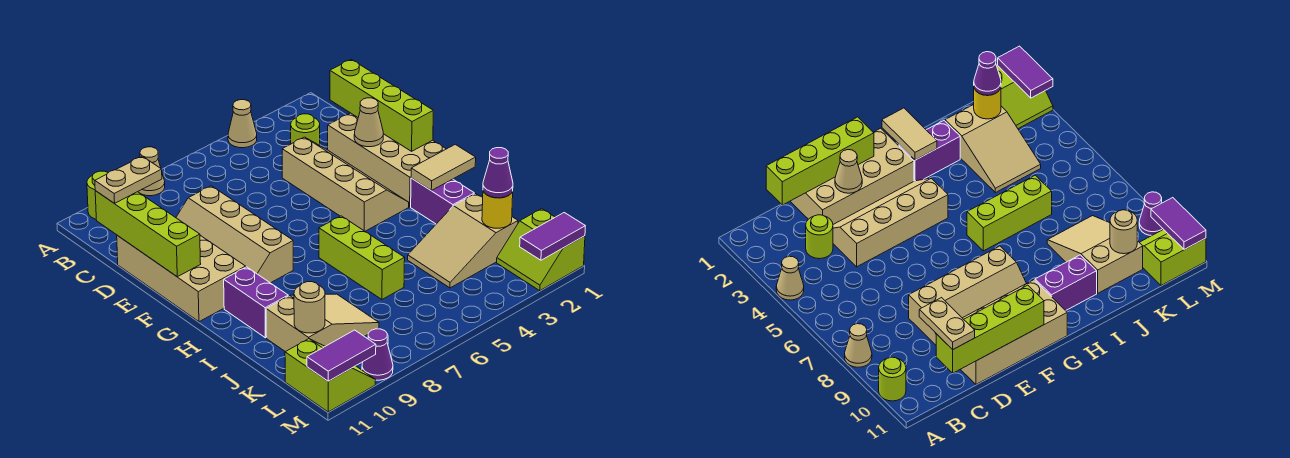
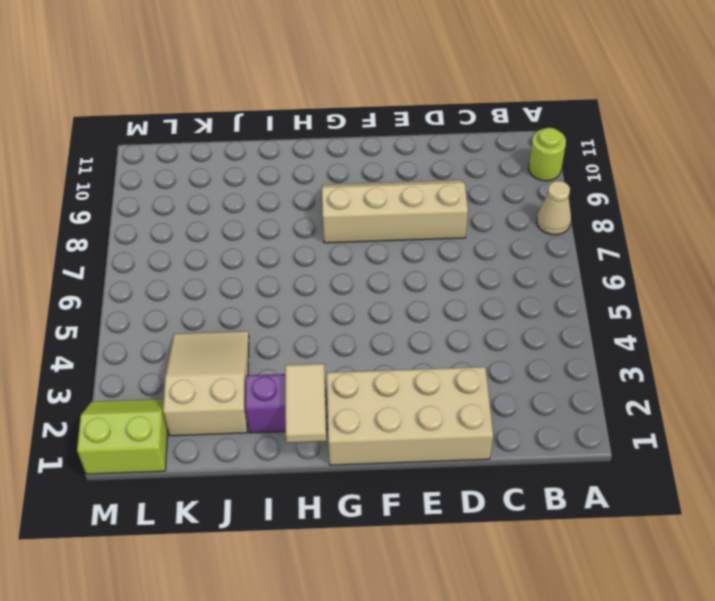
none -> tan cone A4 level 1
none -> lime round brick C3 level 1
none -> tan slope D3:G4 level 1 top 4

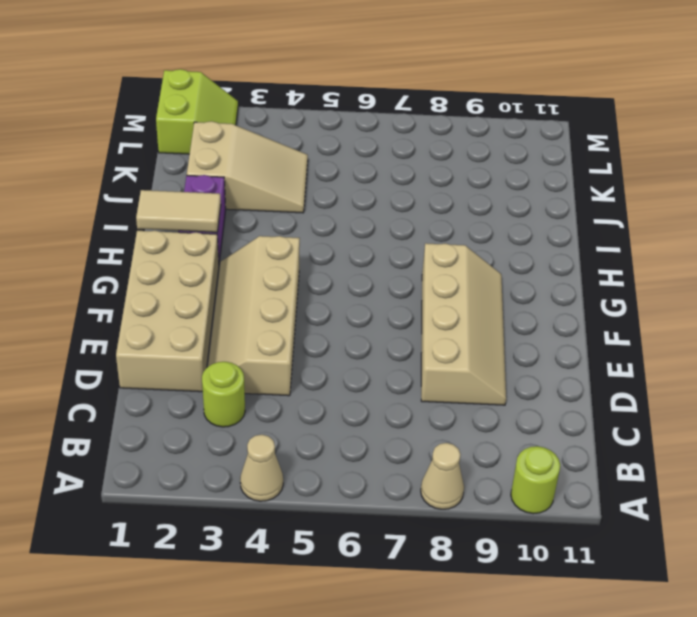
none -> tan brick D10:G11 level 1
none -> lime brick H6:J6 level 1
none -> purple brick H10:I10 level 1

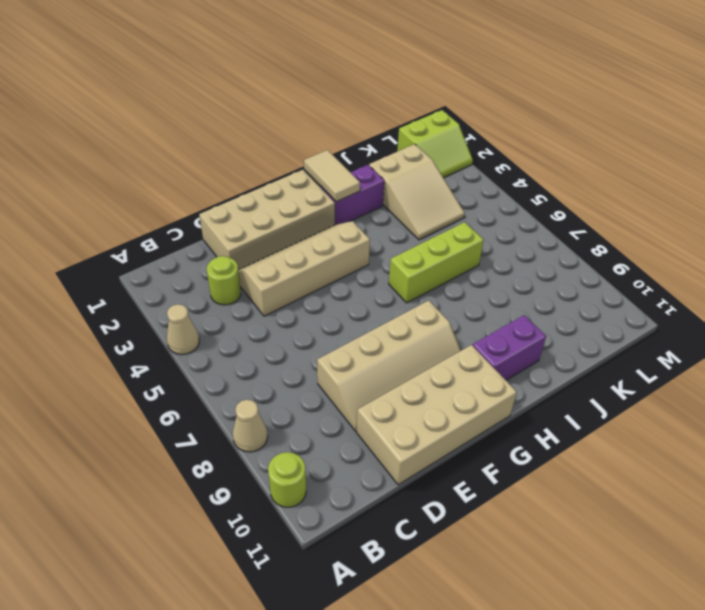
none -> tan slope J8:K10 level 1 top 10
none -> lime slope L10:M11 level 1 top 11
none -> purple cone M9 level 1

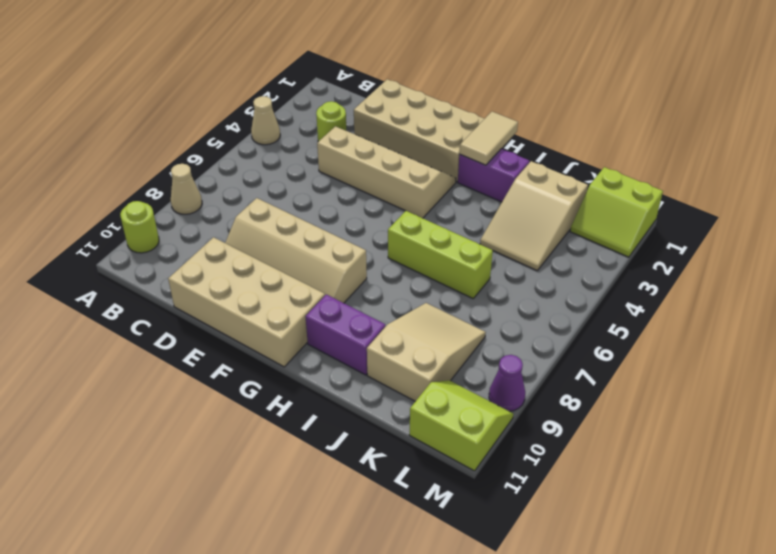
none -> lime brick C1:F1 level 2
none -> lime brick C11:F11 level 2
none -> tan cone E2 level 2

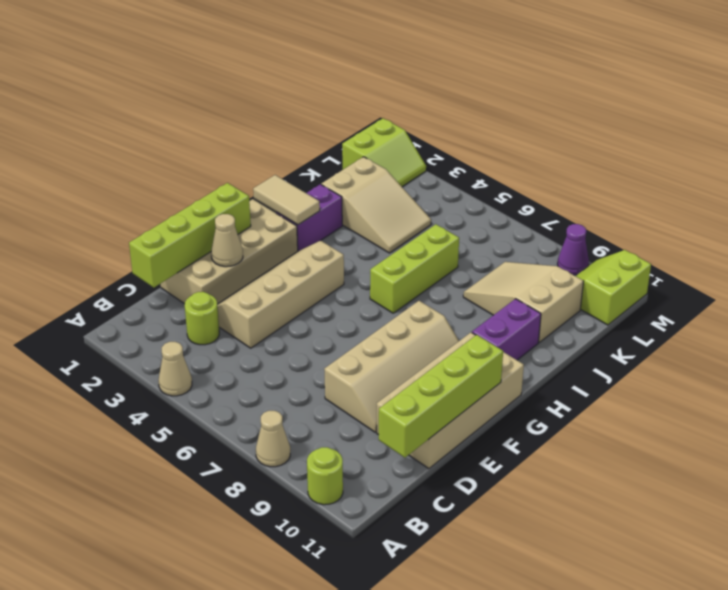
none -> yellow round brick K2 level 2
none -> tan round brick K10 level 2
none -> purple tile M1:M2 level 2

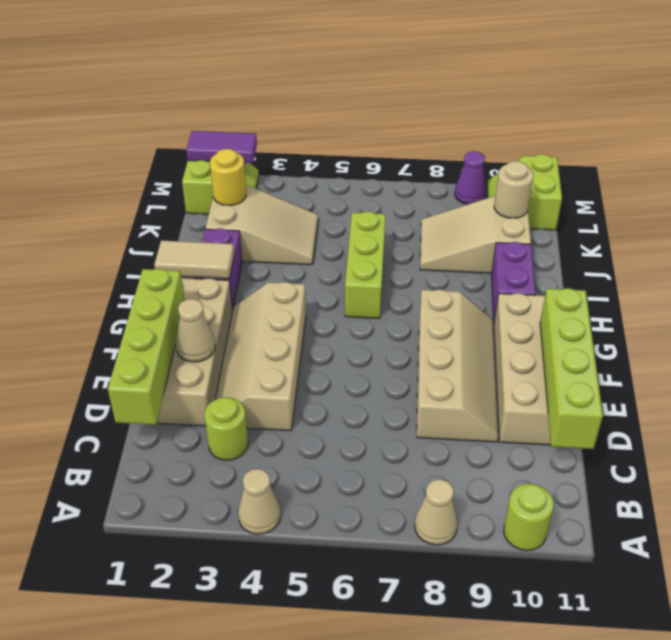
none -> purple tile M10:M11 level 2
none -> tan plate C10:C11 level 3
none -> purple cone K2 level 3

